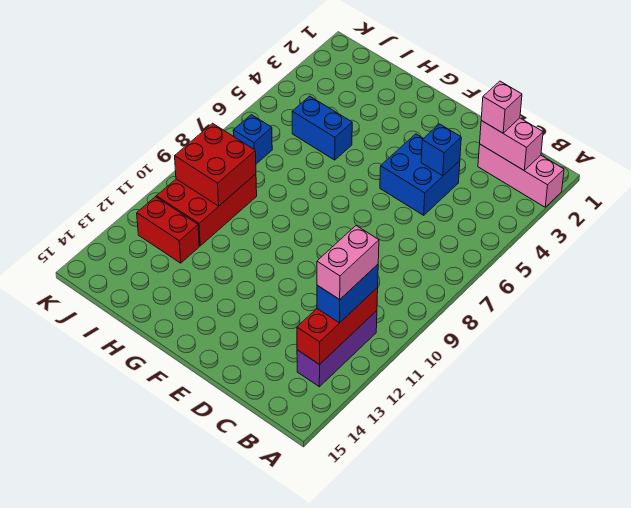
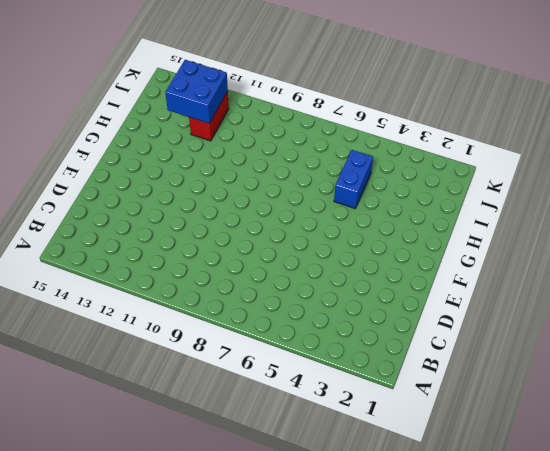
blue brick I12:J13 level 2 -> blue brick D4:E5 level 1
none -> pink brick A2:C2 level 1
none -> purple brick B11:B13 level 1
none -> red brick I9:J11 level 1

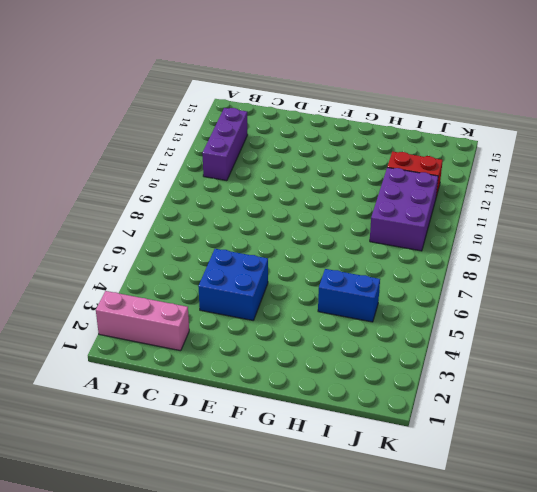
purple brick I9:J11 level 1 -> red brick I9:J11 level 1
none -> blue brick J7 level 1
none -> pink brick B2:C2 level 2
none -> red brick B11:B13 level 2

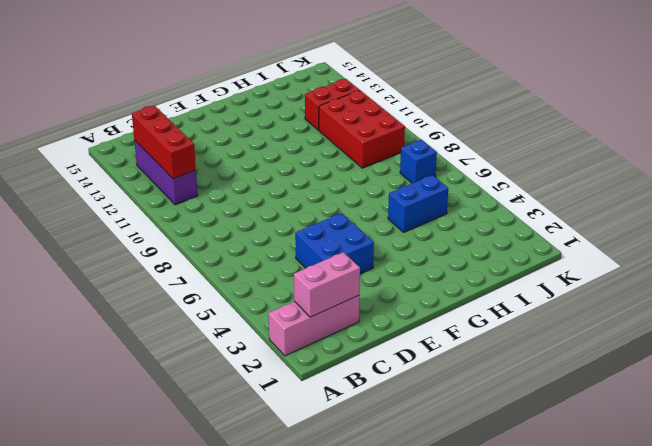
none -> blue brick D4 level 2
none -> red brick I9:J10 level 2
none -> blue brick B11:B12 level 3

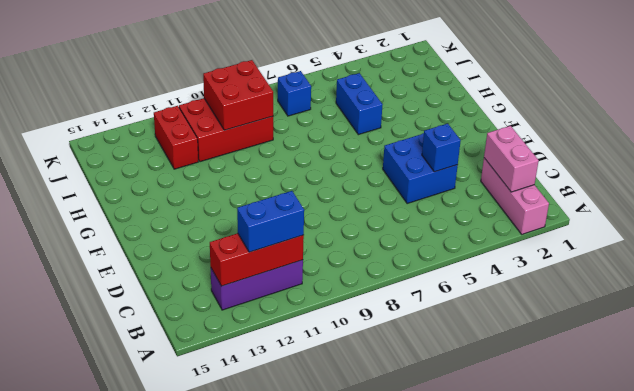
none -> pink brick C2 level 3
none -> pink brick B11:B12 level 4

